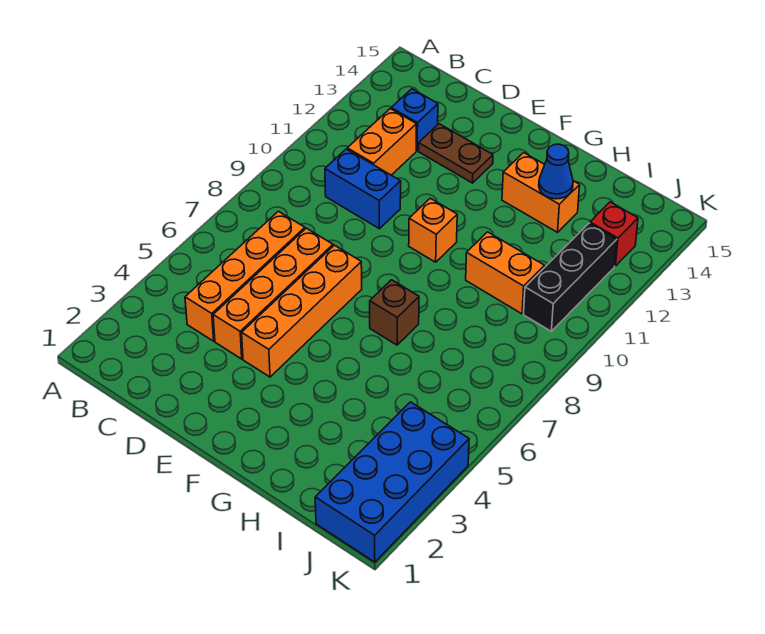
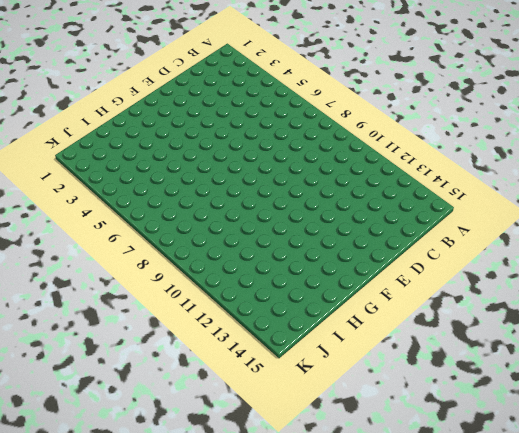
none -> orange brick C4:C7 level 1
none -> blue brick C10:D10 level 1
none -> orange brick C11:C12 level 1

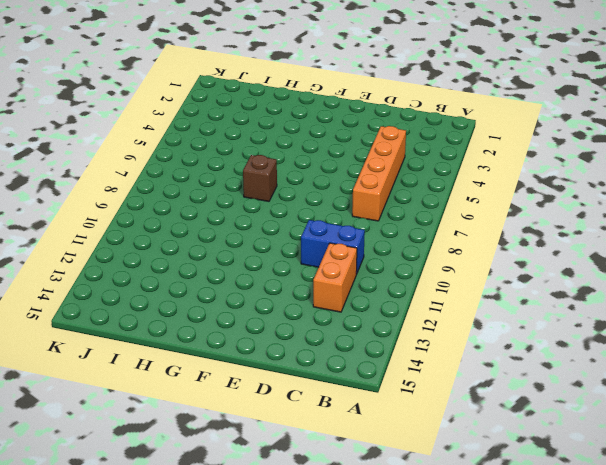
none -> blue brick C13 level 1
none -> orange brick D4:D7 level 1
none -> brown plate D13:E13 level 1

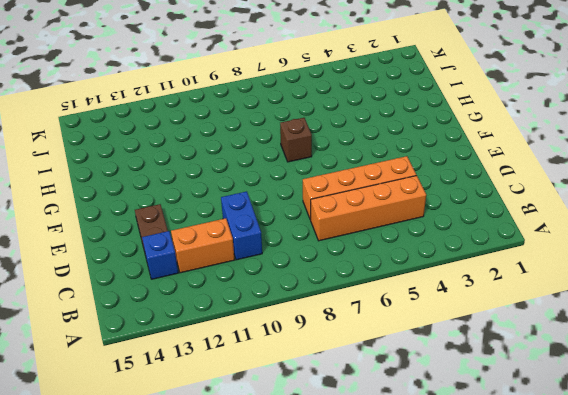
none -> orange brick E4:E7 level 1
none -> orange brick F10 level 1
none -> orange brick G13:H13 level 1

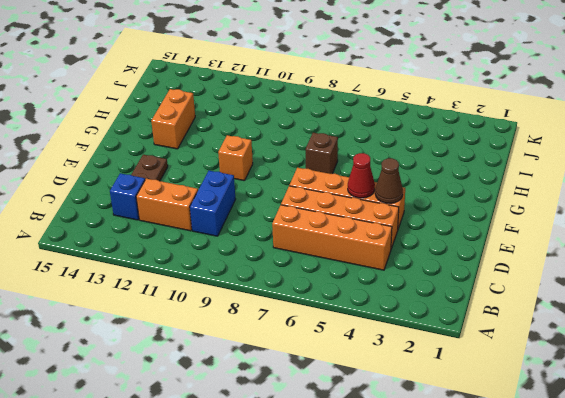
brown cone E4 level 2 -> none
red cone E5 level 2 -> none
none -> orange brick H10:I10 level 1
none -> blue brick J1:K4 level 1
none -> black brick J10:J12 level 1

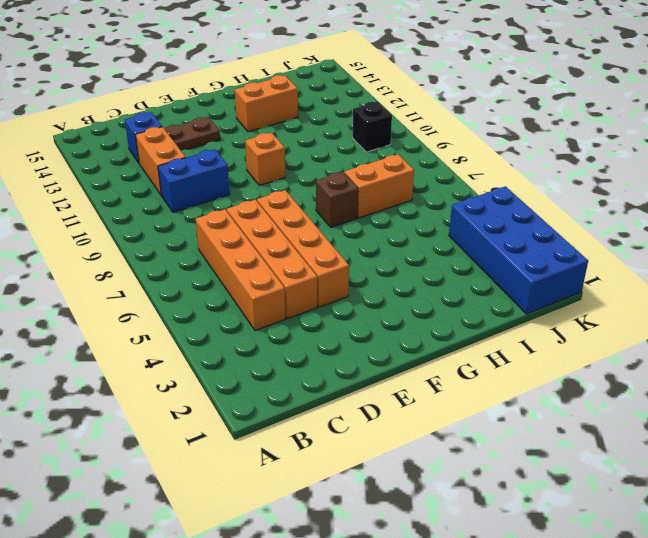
orange brick H7:I7 level 1 -> orange brick H10:I10 level 1
black brick J10 level 1 -> black brick J10:J12 level 1
none -> red brick J13 level 1
none -> blue cone H13 level 2

